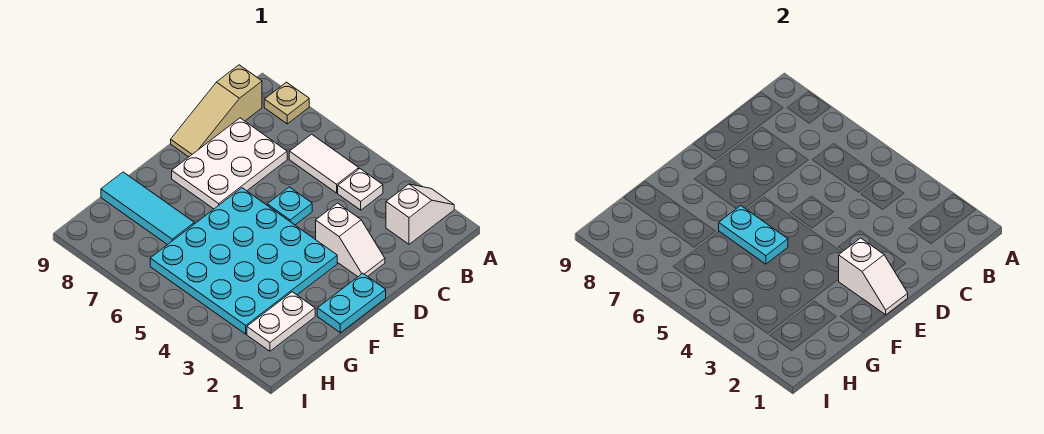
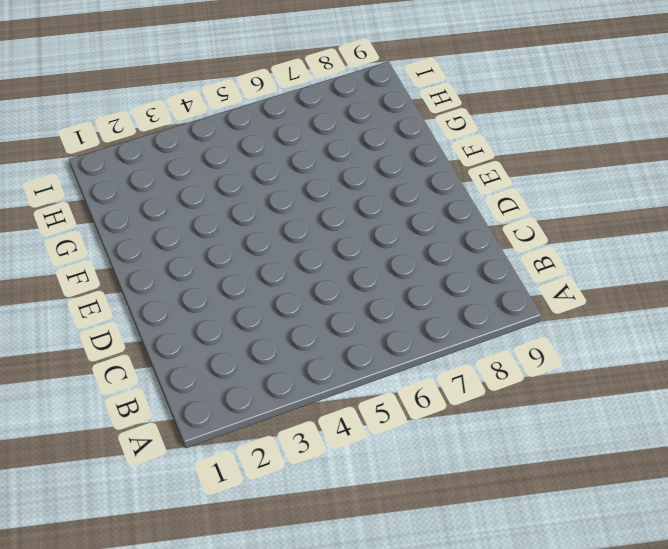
none -> white slope A2:B2 level 1 top B
none -> tan plate A8 level 1
none -> white plate B4 level 1

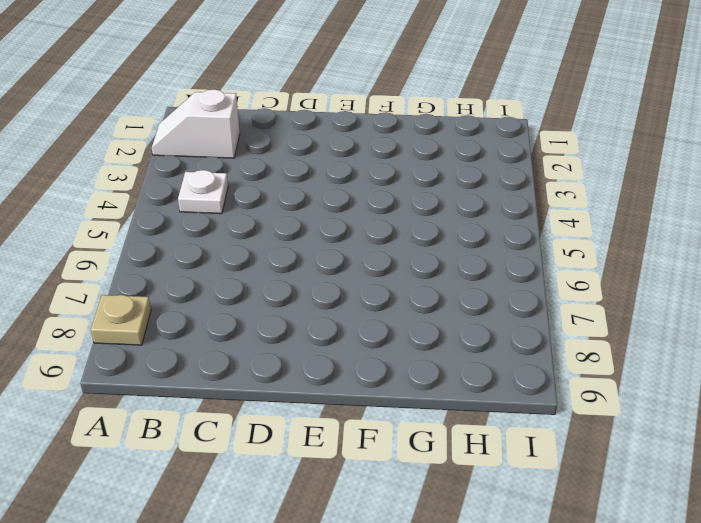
none -> white tile B5:B6 level 1
none -> tan slope B9:D9 level 1 top B
none -> white plate C7:E8 level 1

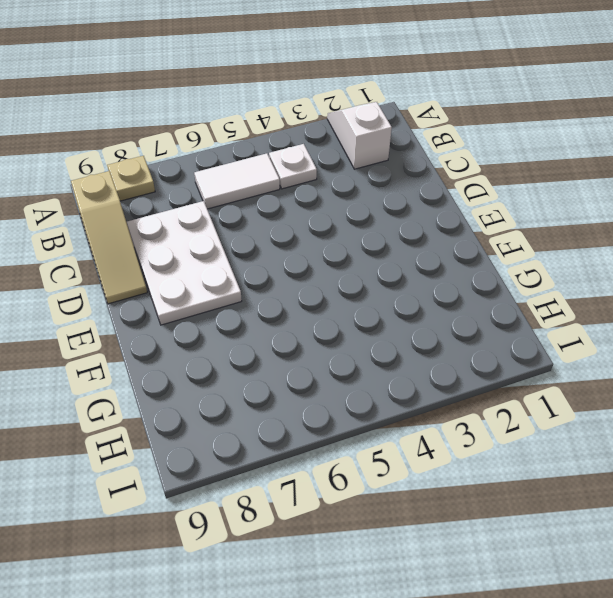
none -> white slope D2:D3 level 1 top 3
none -> cyan plate D5 level 1
none -> cyan plate E1:F1 level 1

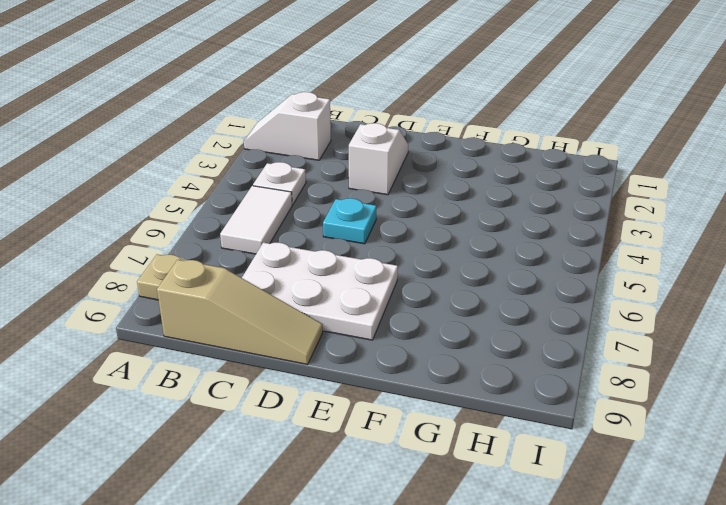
none -> cyan plate E1:F1 level 1
none -> cyan plate E3:H6 level 1
none -> white plate G2:H2 level 1

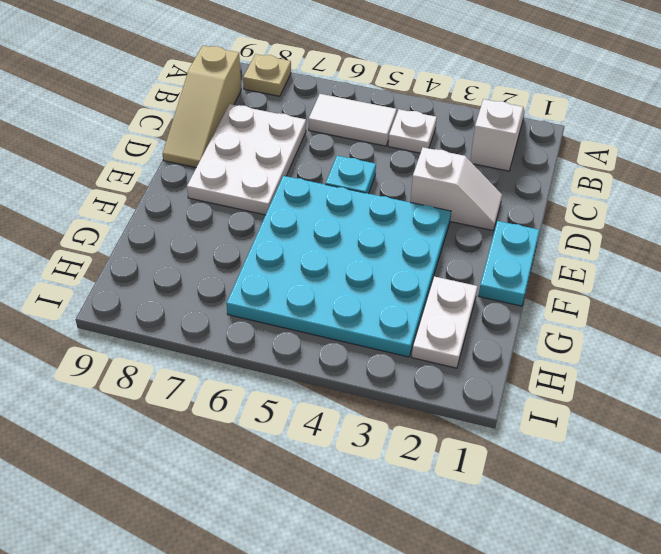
none -> cyan tile G7:G9 level 1
none -> white slope E1:E2 level 2 top 2
none -> cyan plate F5:F6 level 2

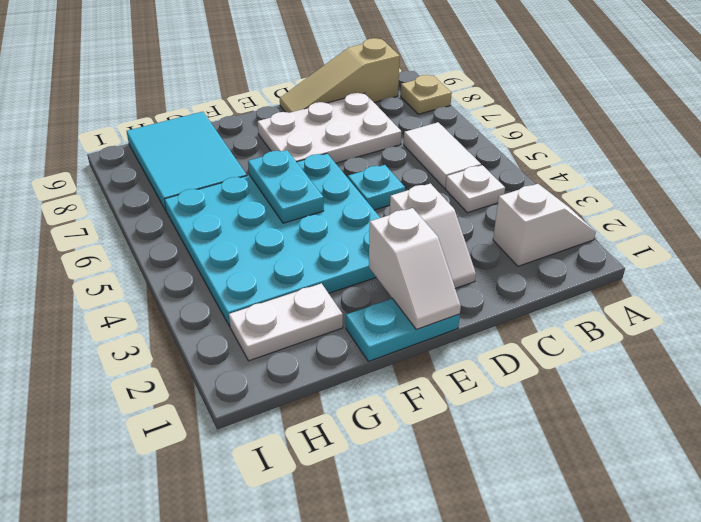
cyan tile G7:H9 level 1 -> cyan tile G7:G9 level 1

